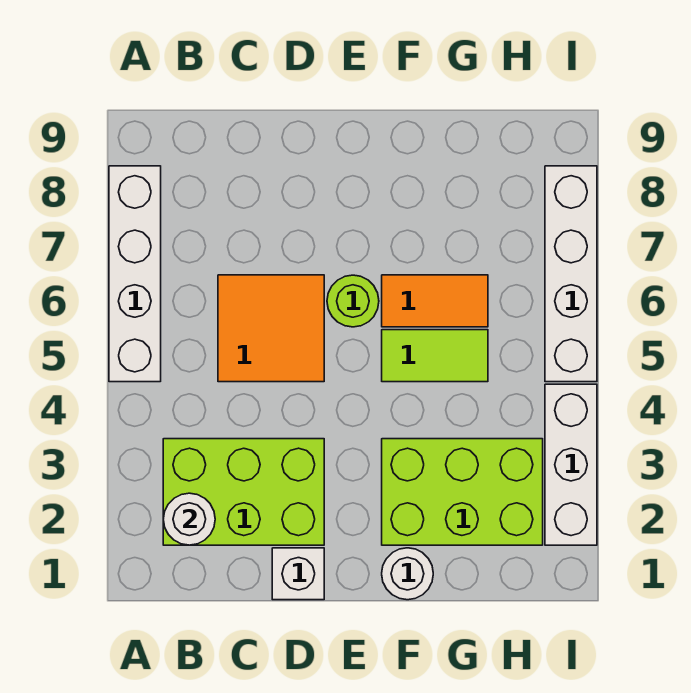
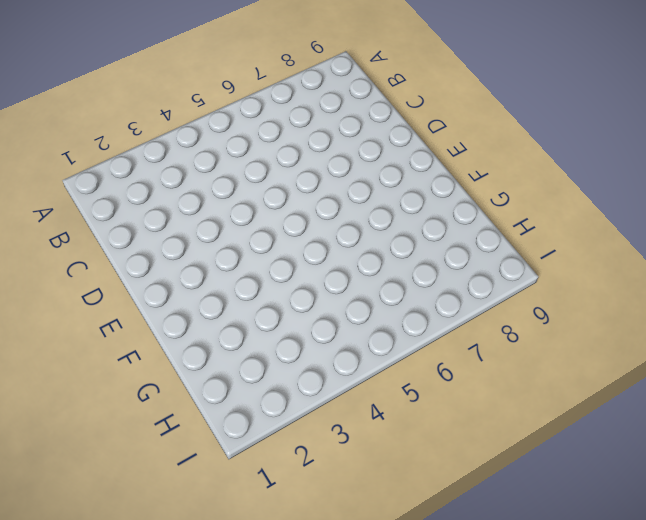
none -> white brick A5:A8 level 1
none -> lime brick B2:D3 level 1
none -> orange tile C5:D6 level 1

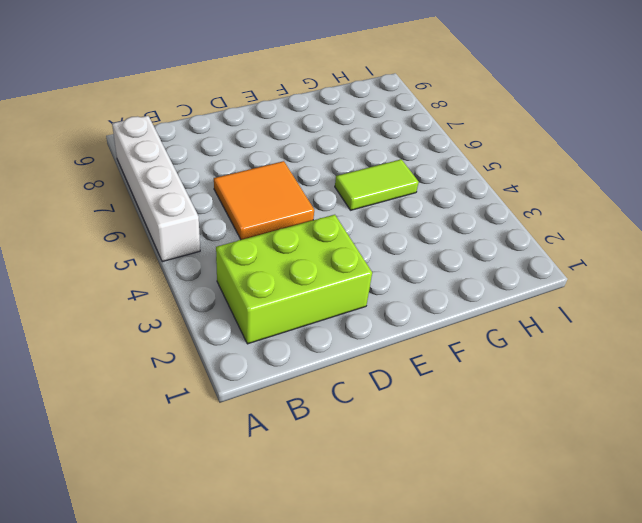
none -> white brick D1 level 1
none -> lime round brick E6 level 1
none -> white round brick F1 level 1

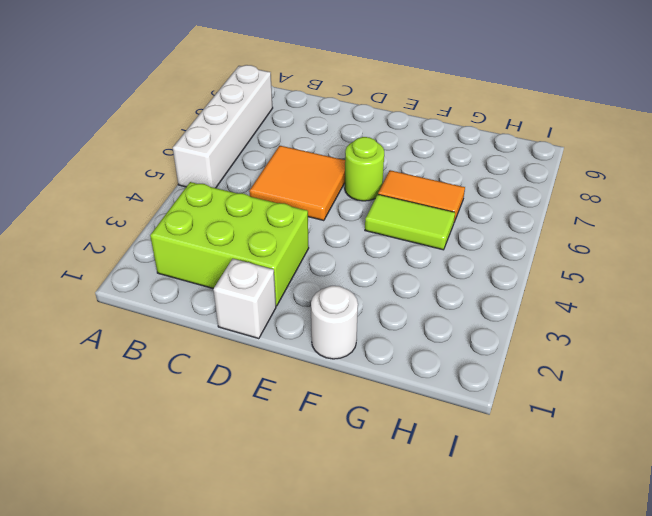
none -> lime brick F2:H3 level 1
none -> white brick I2:I4 level 1
none -> white brick I5:I8 level 1

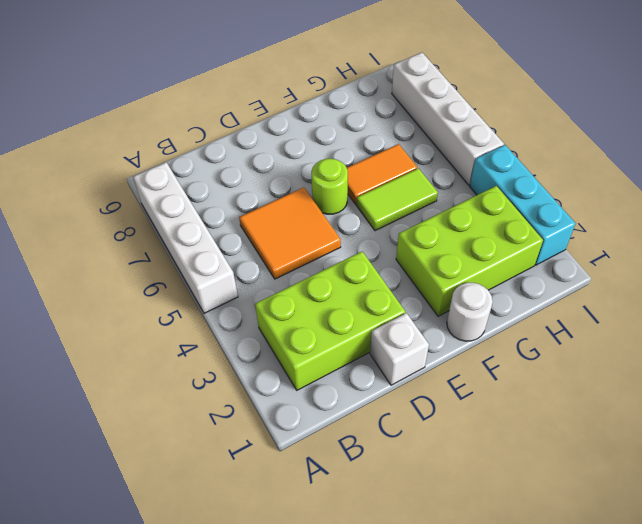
cyan brick I2:I4 level 1 -> white brick I2:I4 level 1
none -> white round brick B2 level 2

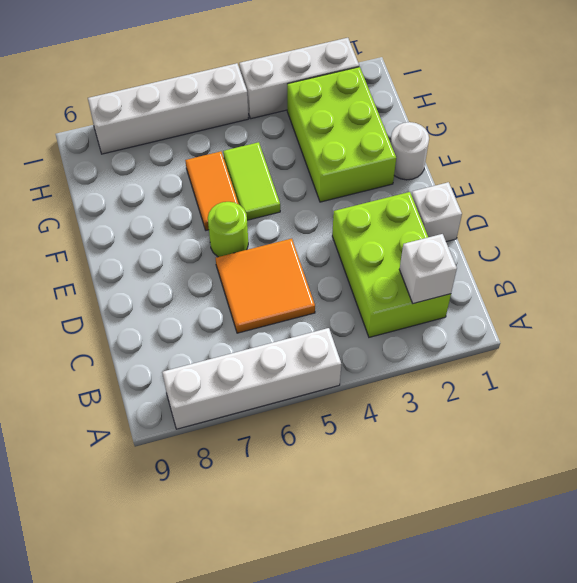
white brick B2 level 2 -> white round brick B2 level 2

